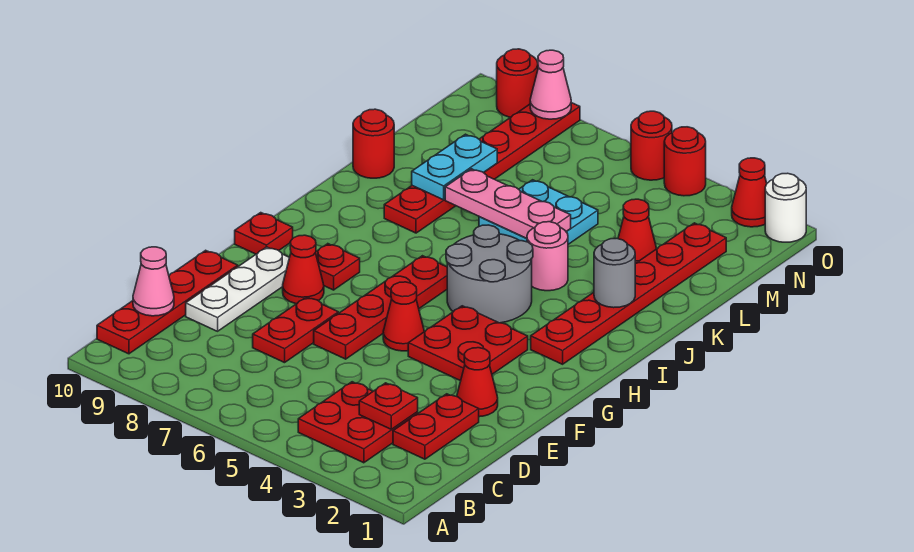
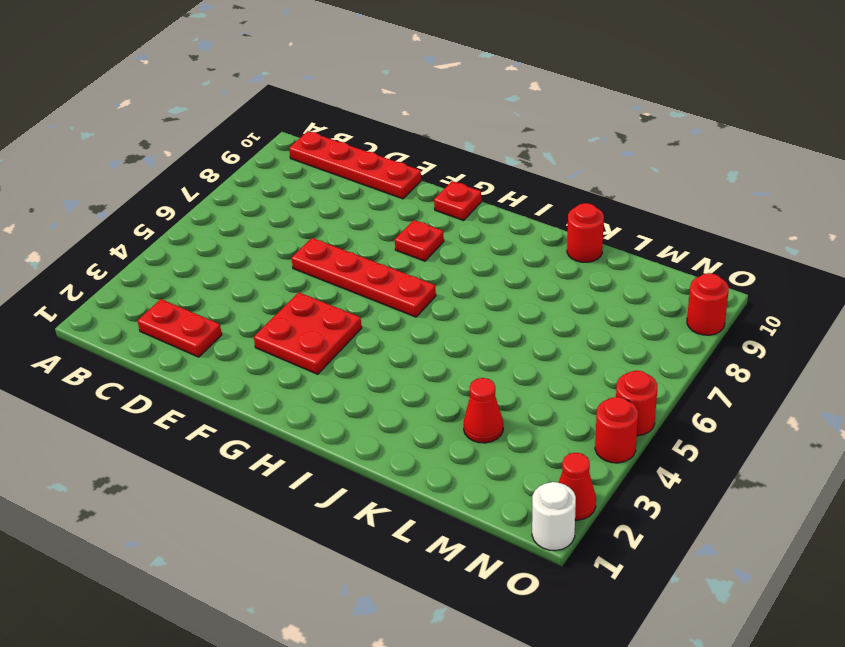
none -> red plate B3:C4 level 1
none -> red plate D7:E7 level 1
none -> white plate D9:F9 level 1
none -> red cone E2 level 1

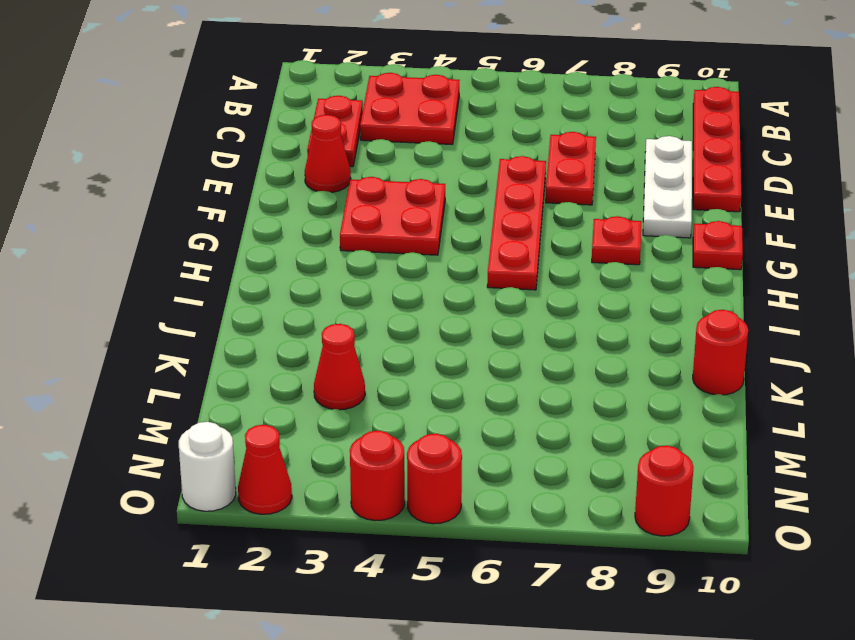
none -> red cone F5 level 1
none -> red cone F8 level 1
none -> red plate H2:M2 level 1
none -> grey round brick H4:I5 level 1

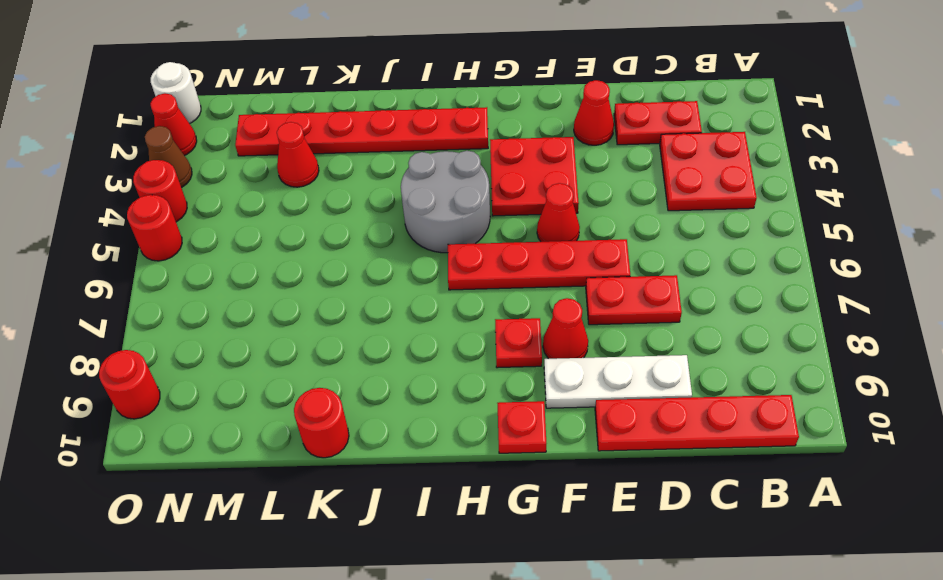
brown cone O3 level 1 -> none
none -> pink round brick J4 level 1
none -> red plate J8:O8 level 1
none -> cyan plate K5:L6 level 1
none -> red plate C3 level 2

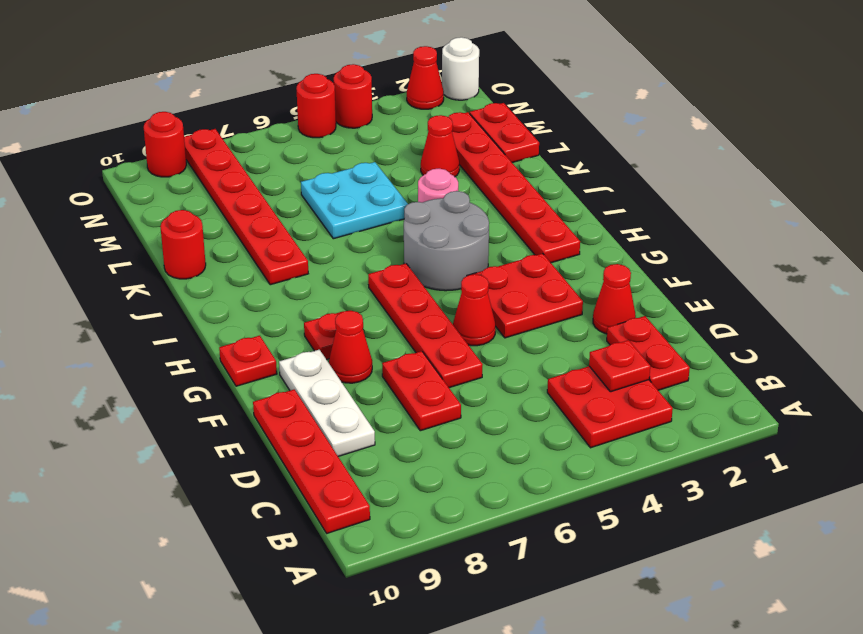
red plate L1:M1 level 1 -> none
none -> pink cone C10 level 2
none -> grey round brick J2 level 2
none -> pink plate K5:K7 level 2
none -> cyan plate K8:L8 level 2

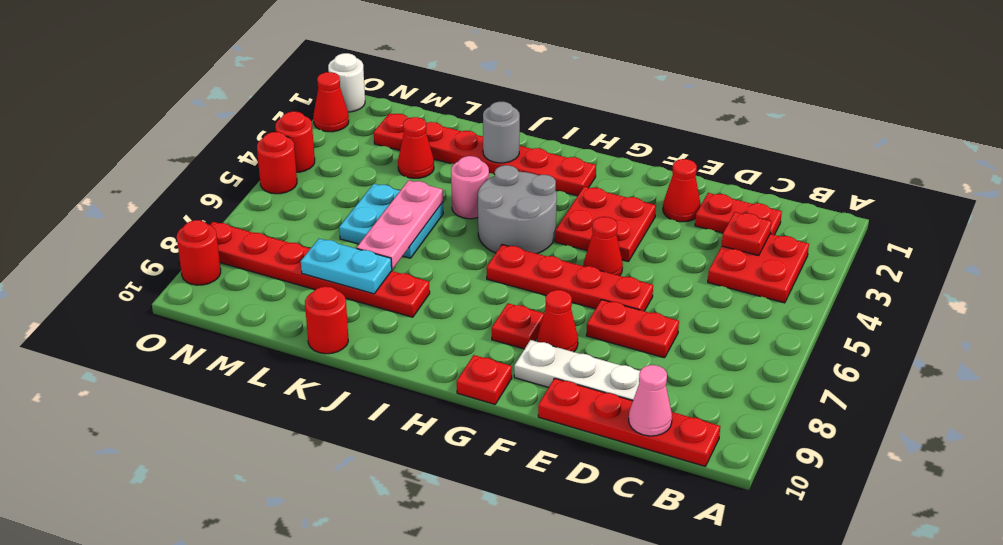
none -> pink cone O8 level 2

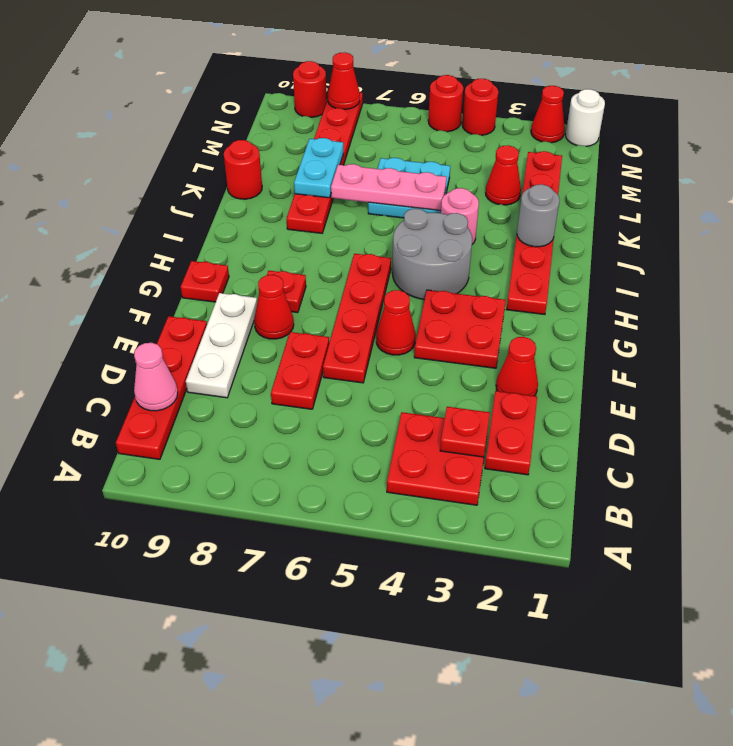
red cone O8 level 2 -> pink cone O8 level 2

